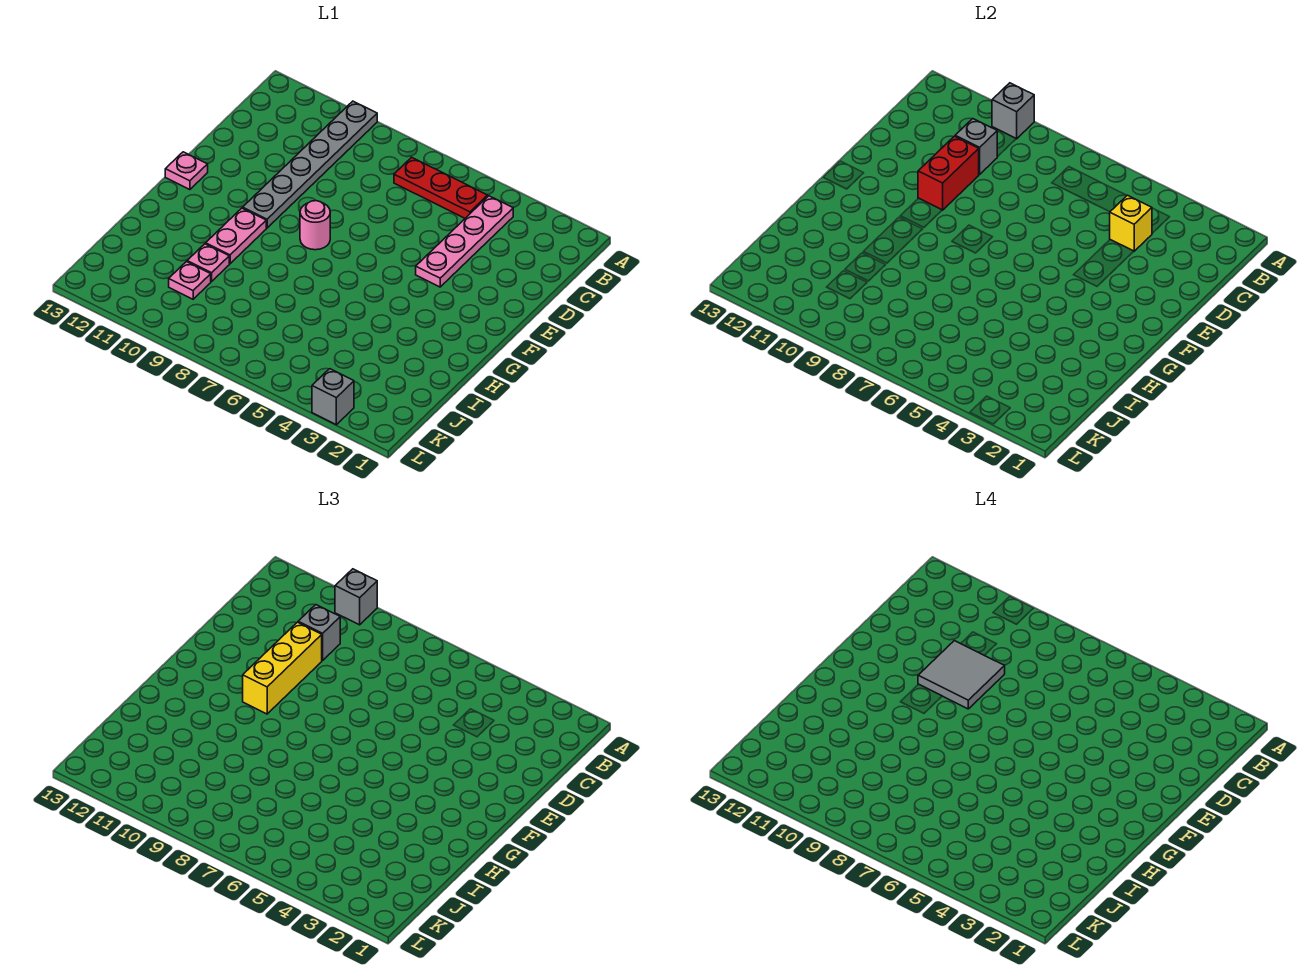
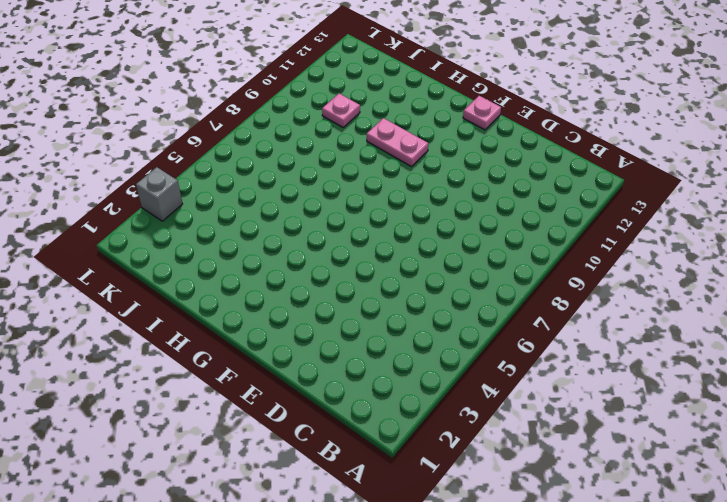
none -> grey plate A10:F10 level 1
none -> pink plate B4:E4 level 1
none -> red plate B5:B7 level 1

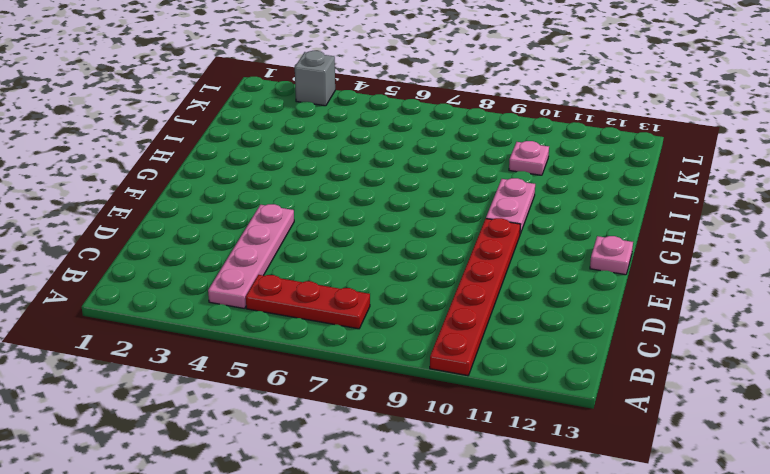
red plate A10:F10 level 1 -> grey plate A10:F10 level 1
none -> pink round brick F8 level 1
none -> pink plate I10 level 1
none -> grey brick A10 level 2

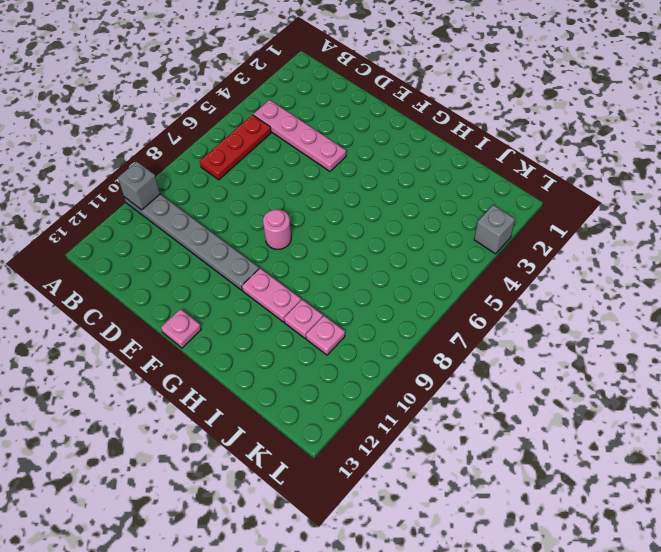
none -> yellow brick C4 level 2
none -> grey brick C10 level 2
none -> red brick D10:E10 level 2

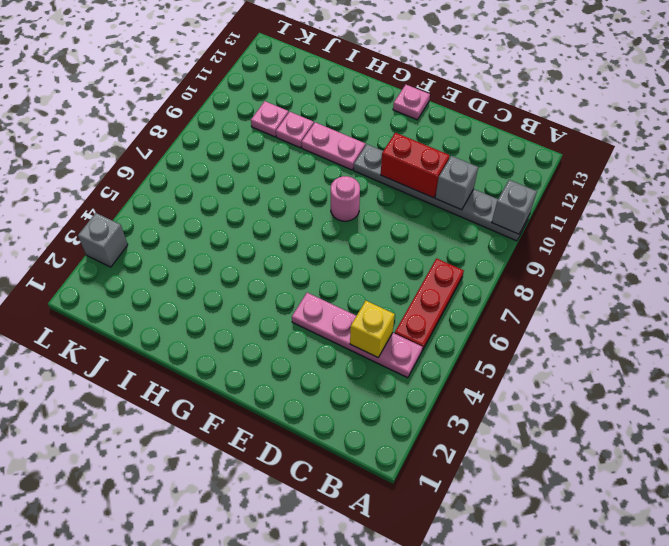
none -> grey brick A10 level 3
none -> grey brick C10 level 3
none -> yellow brick D10:F10 level 3

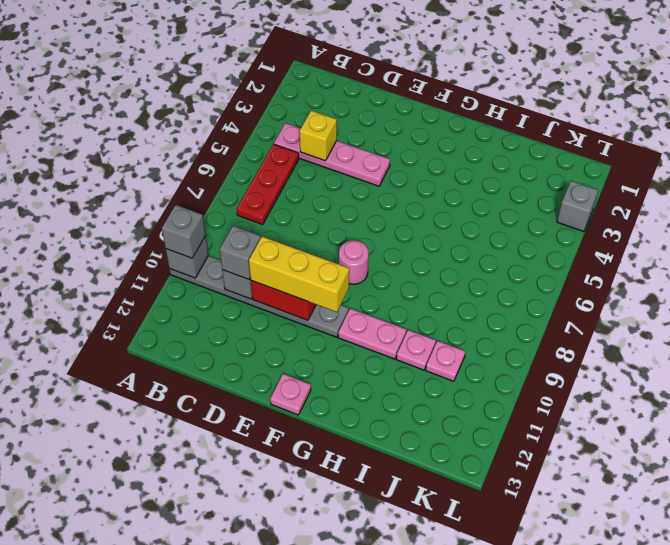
none -> grey tile D9:E10 level 4

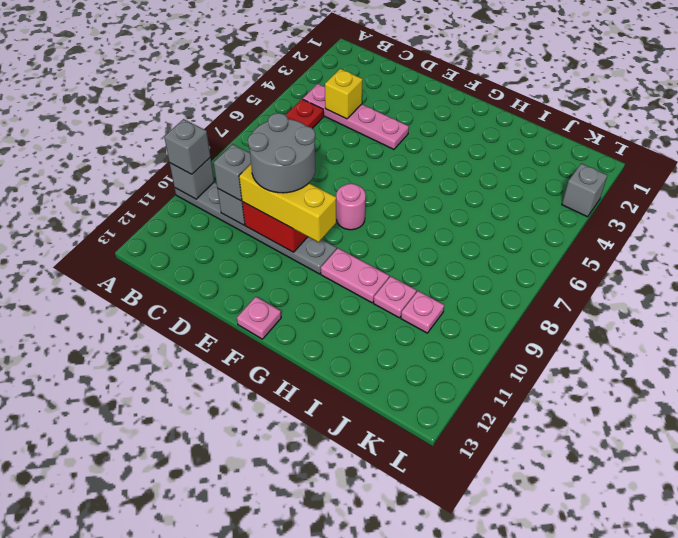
grey round brick D9:E10 level 4 -> grey tile D9:E10 level 4

